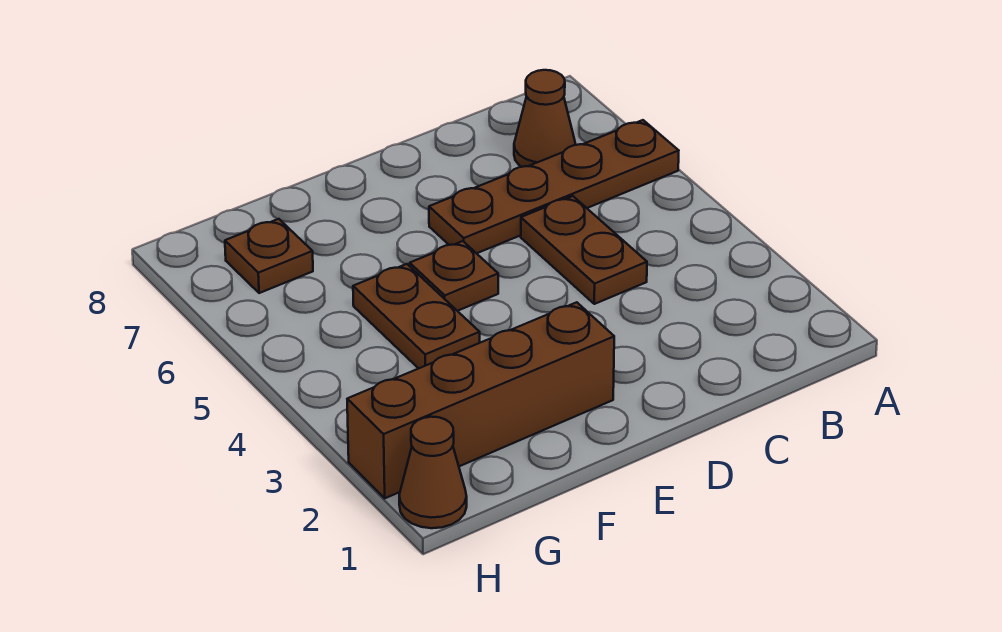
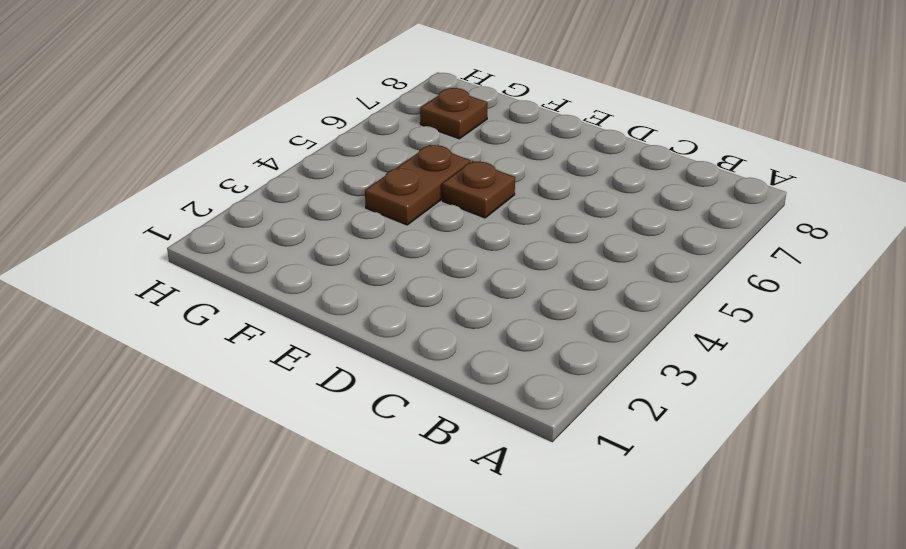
none -> brown plate A6:D6 level 1
none -> brown cone B7 level 1

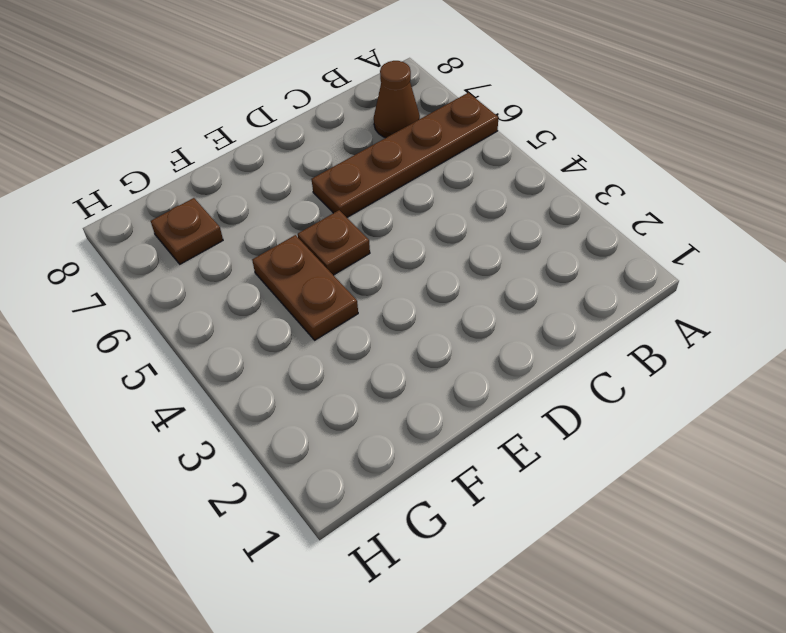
none -> brown plate C4:C5 level 1
none -> brown brick E2:H2 level 1

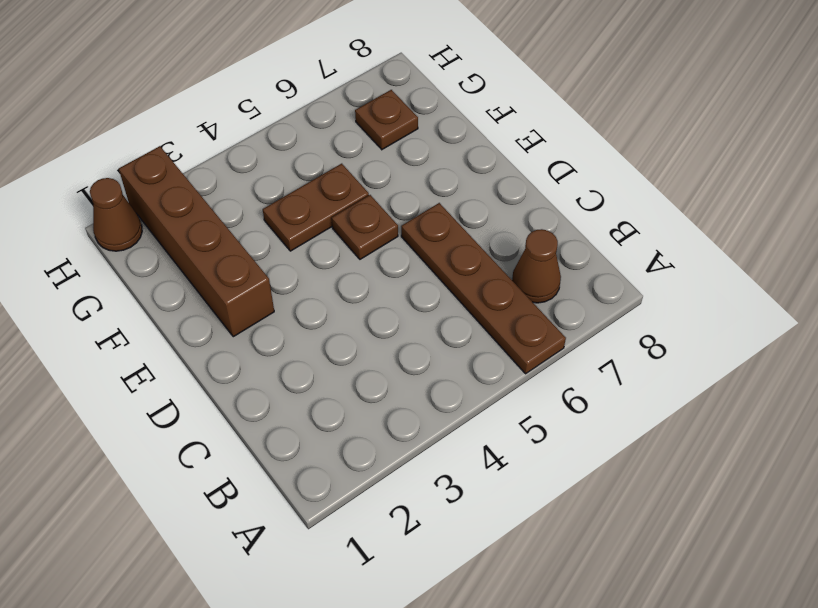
none -> brown plate C4:C5 level 1

